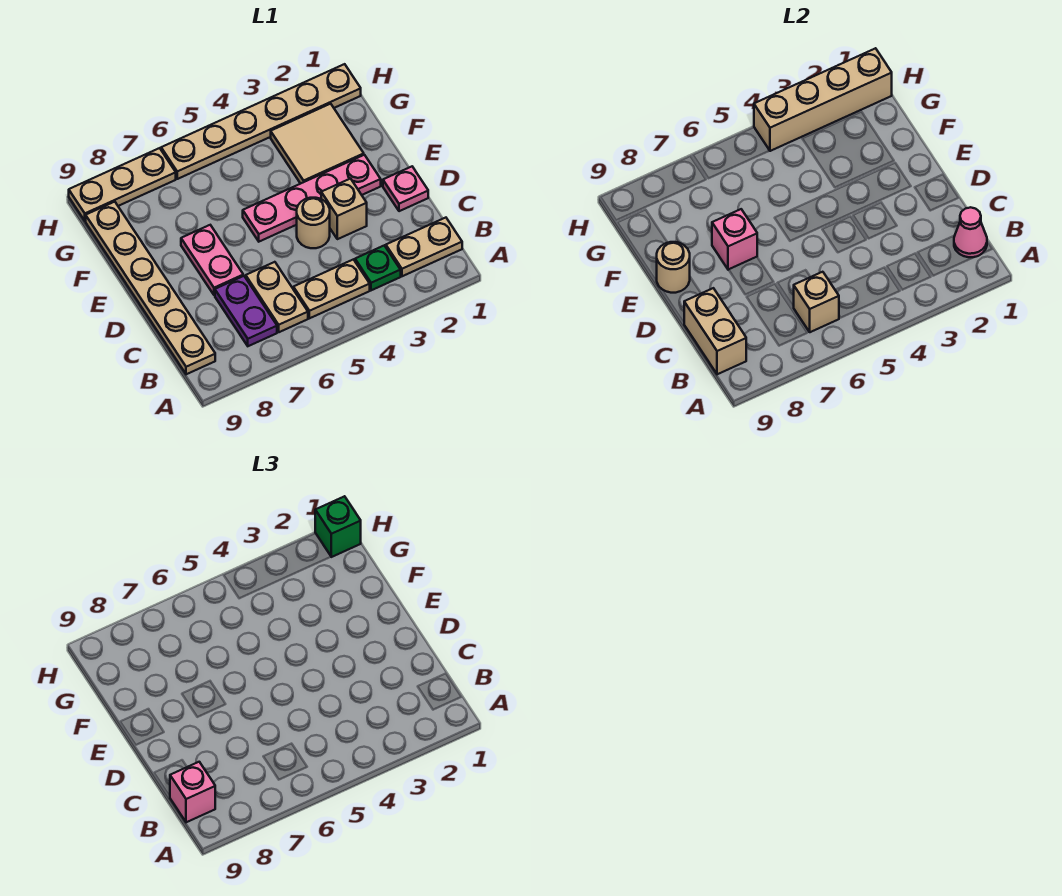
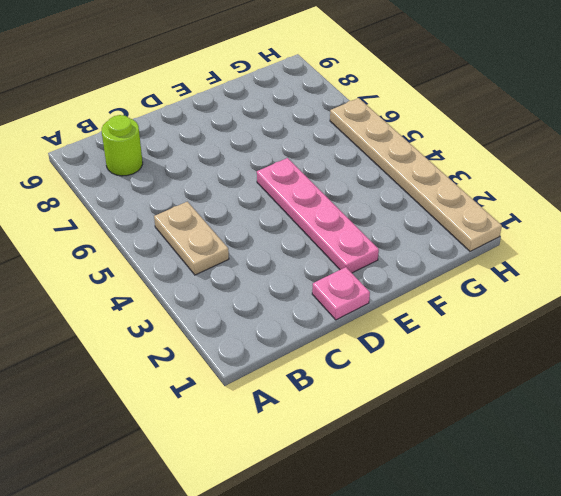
lime round brick B8 level 1 -> none
none -> tan plate B1:B2 level 1
none -> green plate B3 level 1
none -> tan plate B6:C6 level 1

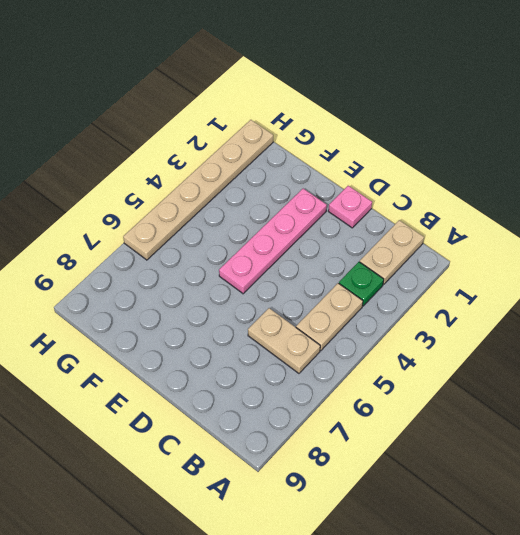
none -> purple plate B7:C7 level 1
none -> tan plate B9:G9 level 1
none -> tan brick D3 level 1

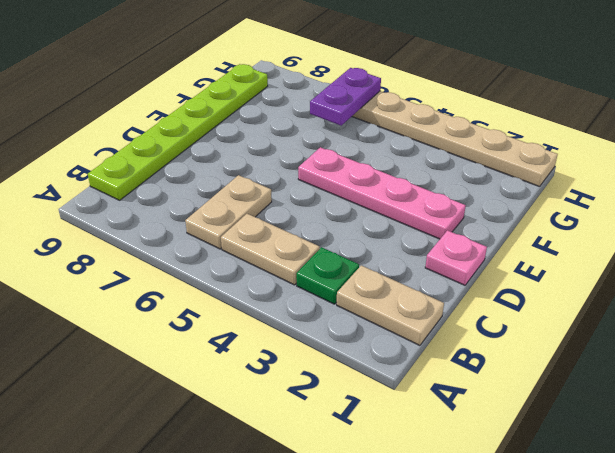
lime plate B9:G9 level 1 -> tan plate B9:G9 level 1
purple plate G6:H6 level 2 -> purple plate B7:C7 level 1
none -> tan brick D3 level 1
none -> tan round brick D4 level 1
none -> pink plate D7:E7 level 1

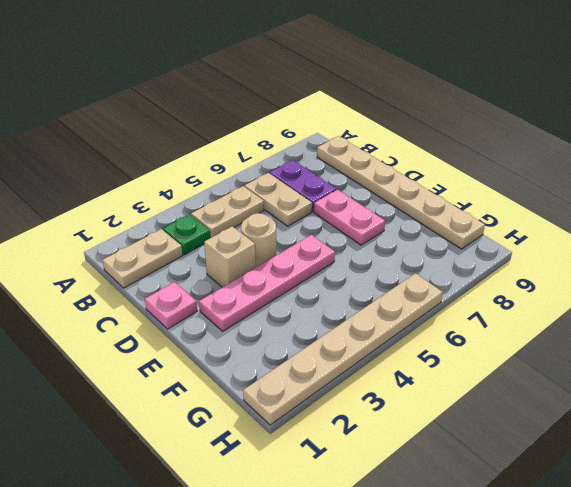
none -> tan tile F2:G3 level 1
none -> tan plate H7:H9 level 1
none -> pink cone B1 level 2

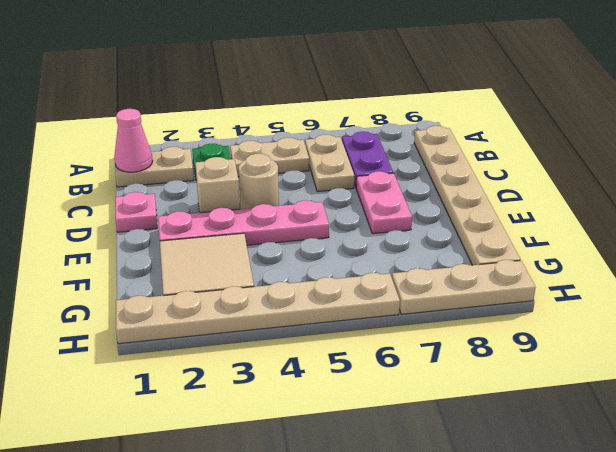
none -> tan brick B6 level 2
none -> tan brick B9:C9 level 2
none -> pink brick E7 level 2

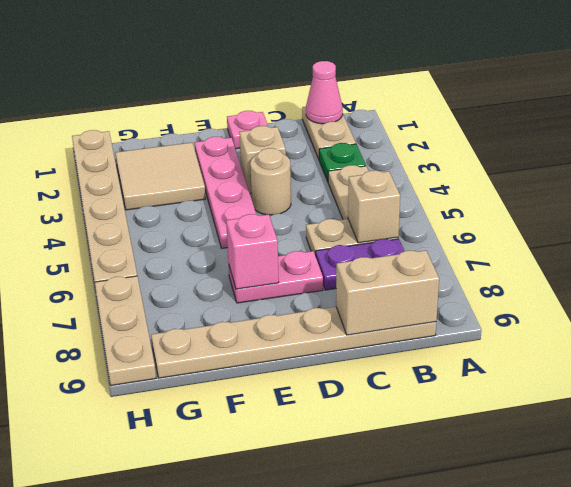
none -> tan round brick E9 level 2
none -> tan brick H1:H4 level 2
none -> pink brick B9 level 3

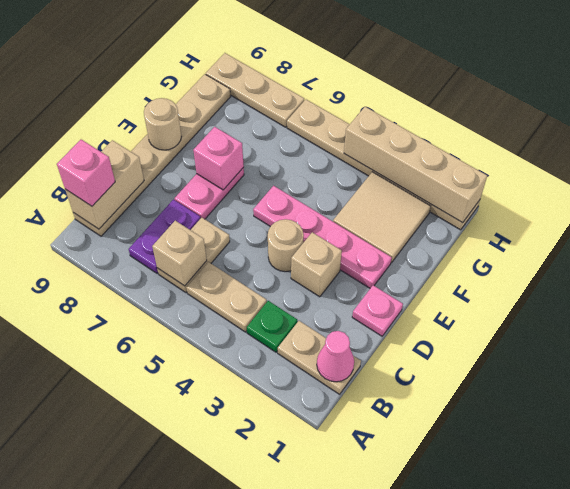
none -> green brick H1 level 3

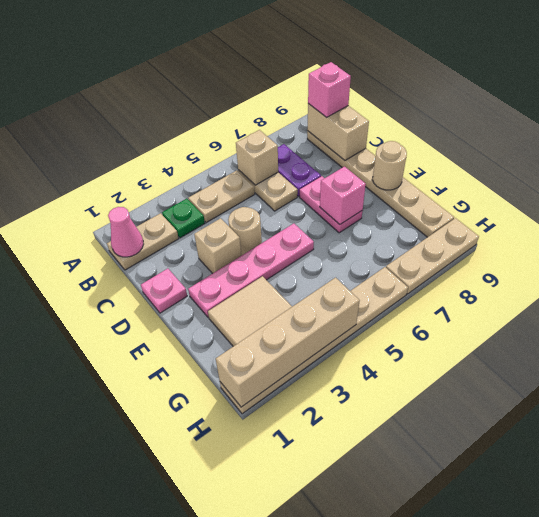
none -> green brick H1 level 3

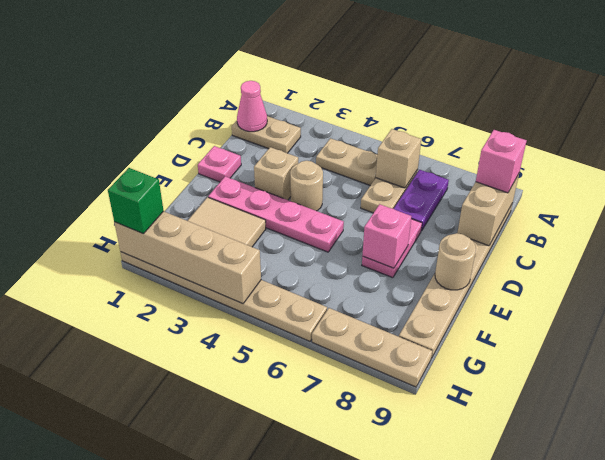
none -> green plate B3 level 1

